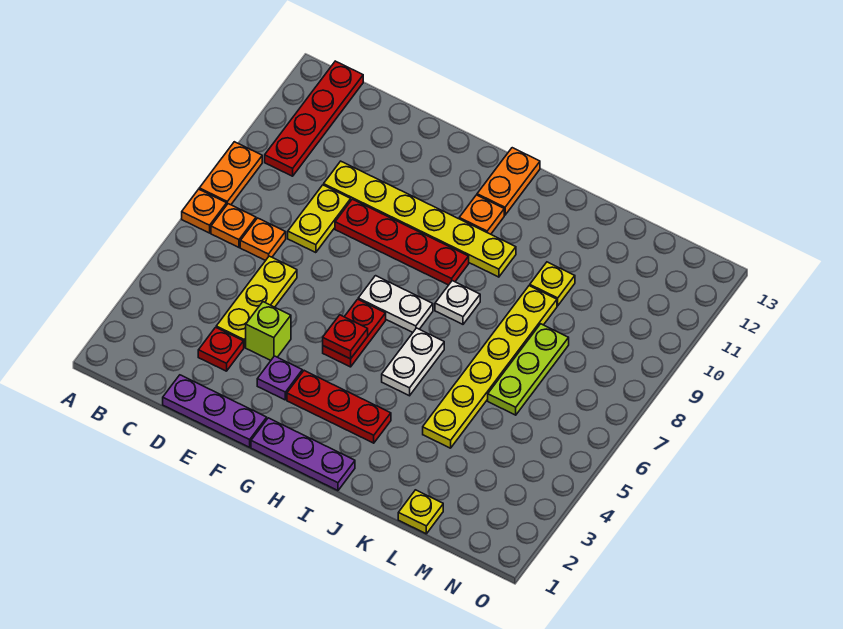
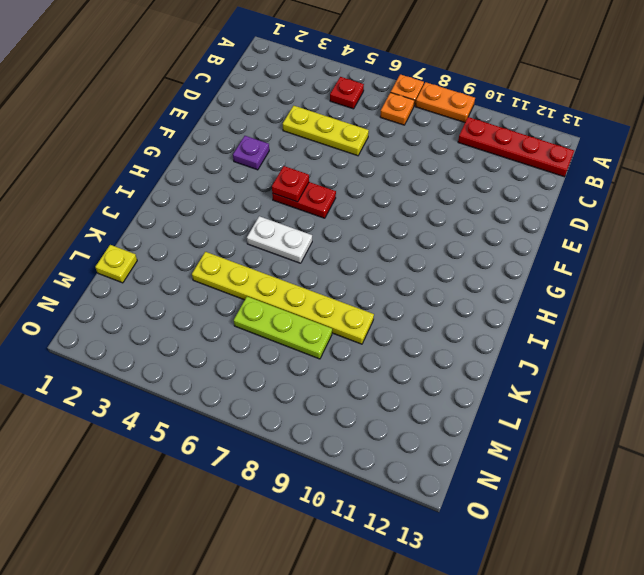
red plate B5 level 1 -> red plate D3 level 1
none -> orange plate C7 level 1
none -> purple plate D1:F1 level 1
none -> yellow plate D8:D9 level 1

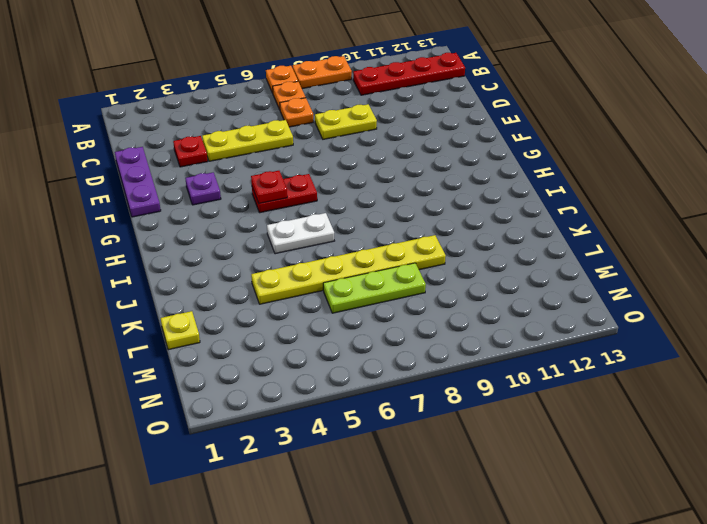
none -> yellow plate D10:I10 level 1
none -> lime brick E4 level 1
none -> red plate E9:H9 level 1

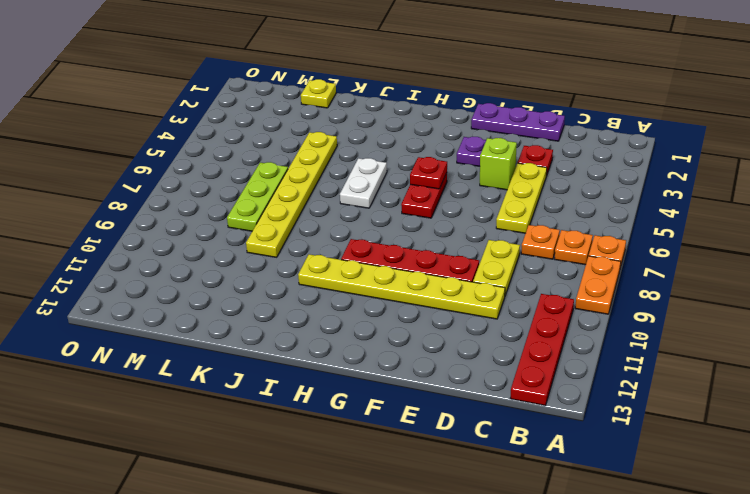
none -> purple plate G1:I1 level 1
none -> red plate G3:I3 level 1
none -> white plate G7:H7 level 1

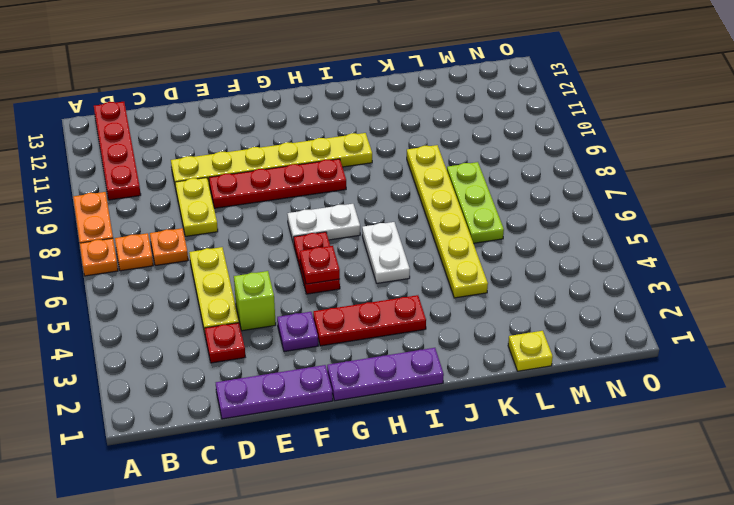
none -> orange plate H11 level 1
none -> orange plate H12:H13 level 1
none -> white plate I8 level 1

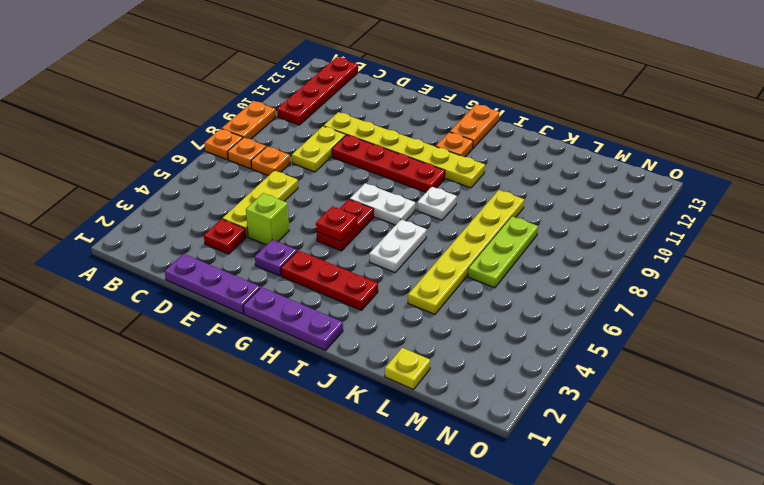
none -> yellow plate K10 level 1

